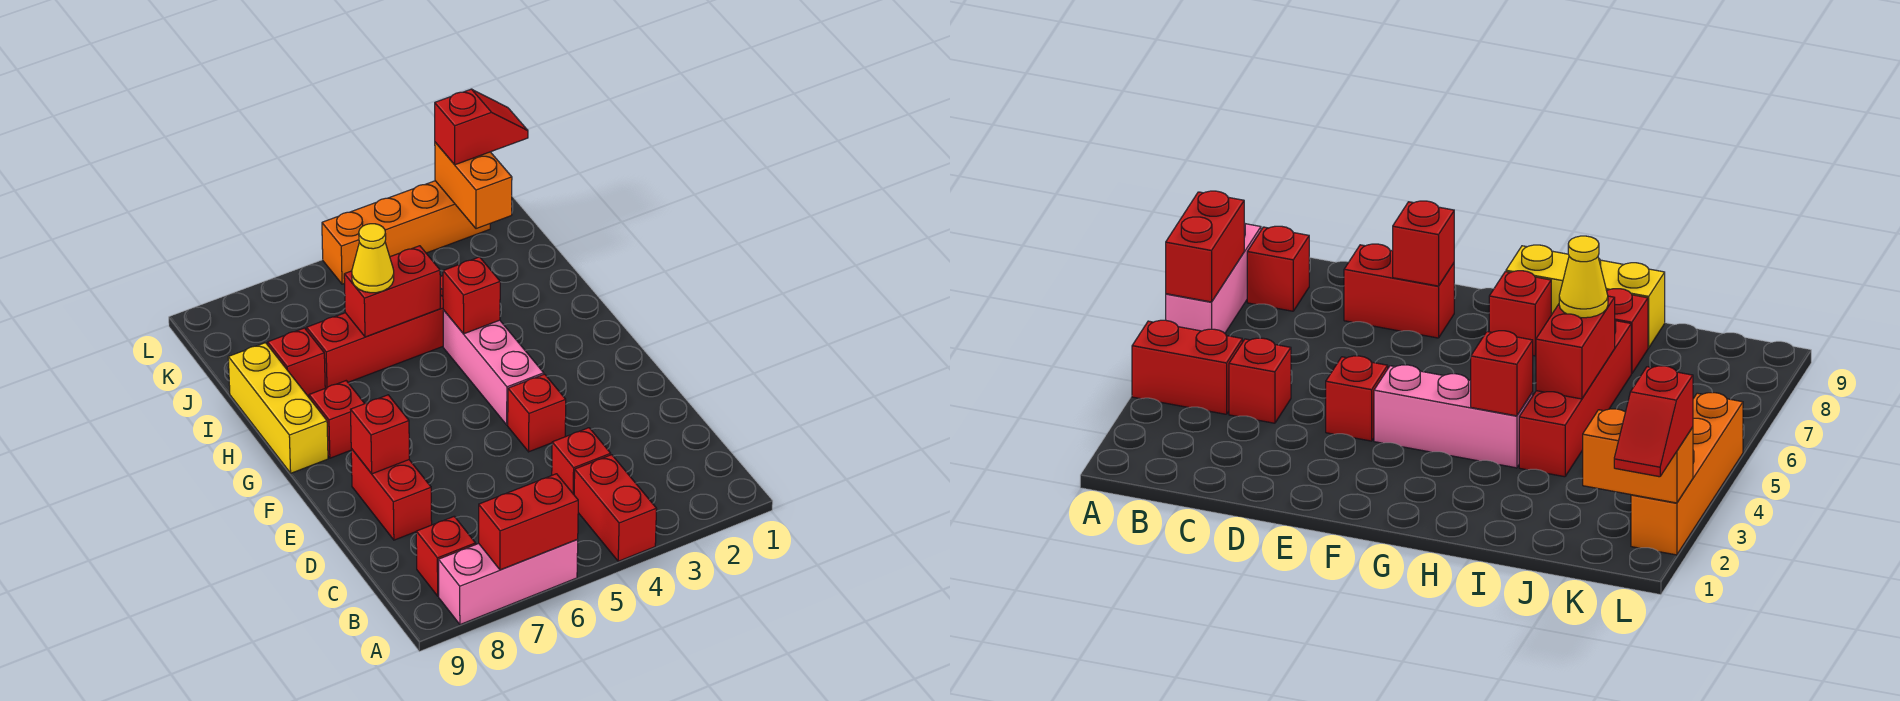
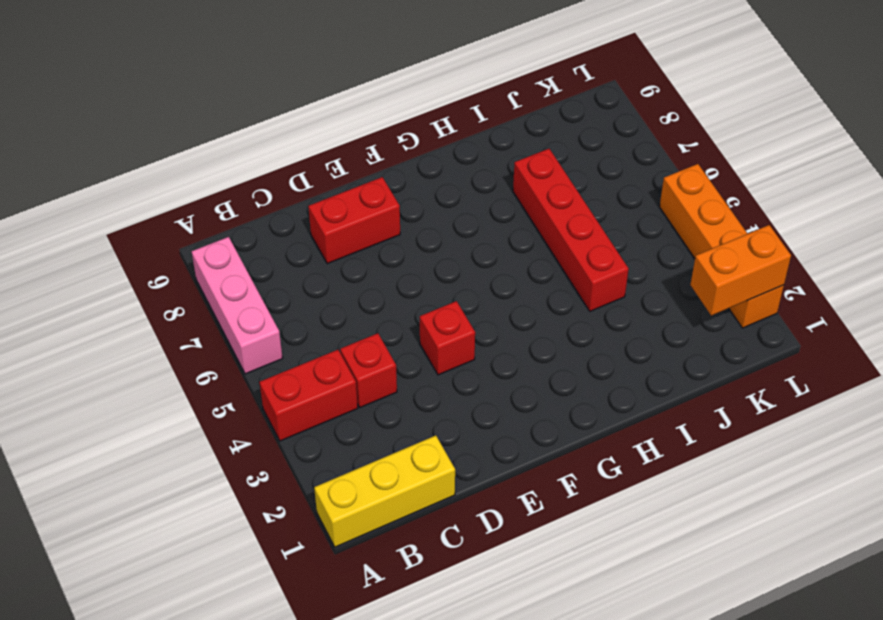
yellow brick A1:C1 level 1 -> yellow brick G9:I9 level 1
none -> red brick B8 level 1
none -> pink brick F4:H4 level 1
none -> red brick G8 level 1

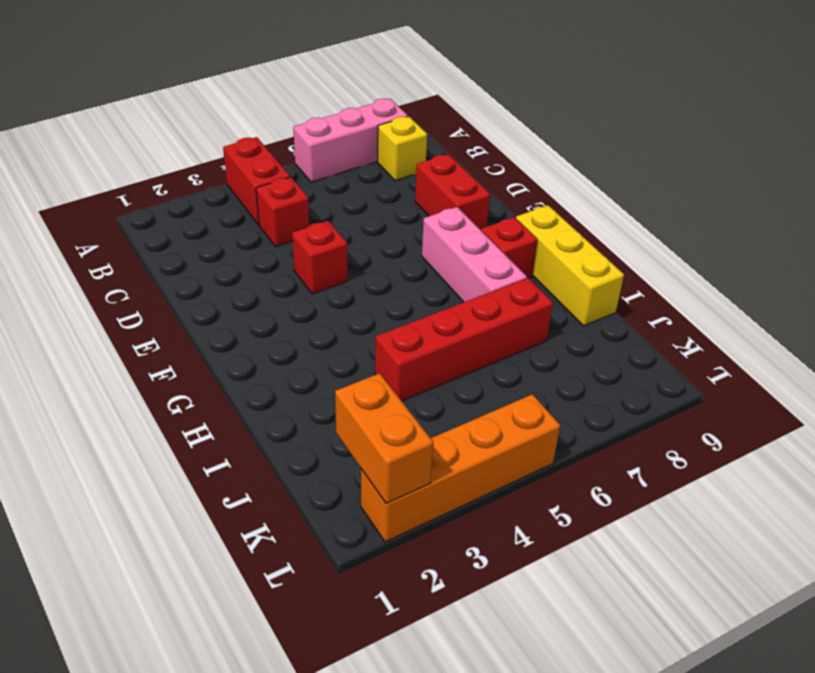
yellow brick B8 level 1 -> red brick B8 level 1
pink brick F7:H7 level 1 -> pink brick F4:H4 level 1
none -> red brick I8 level 1
none -> red brick A6:A7 level 2
none -> red brick E8 level 2

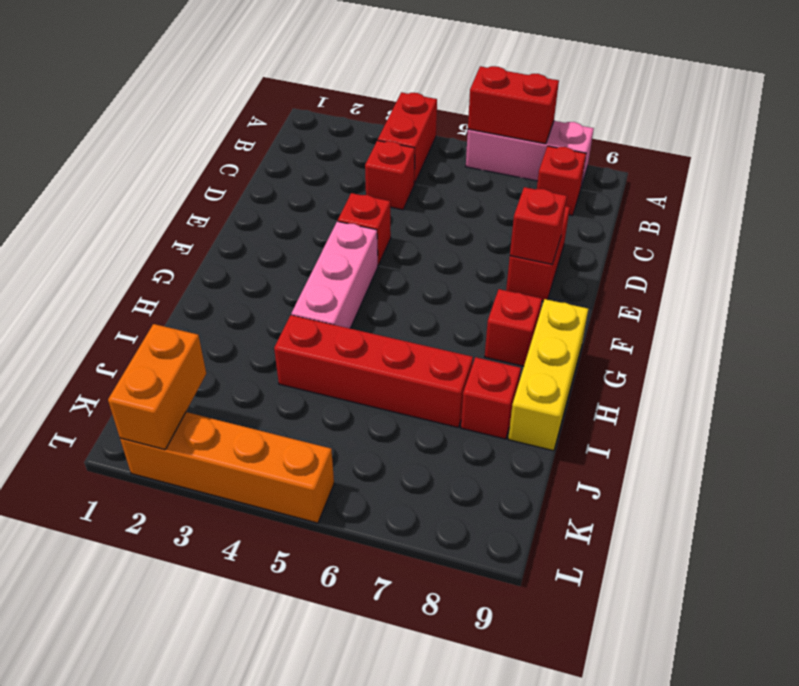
none -> red brick H4 level 2
none -> red brick I5:I6 level 2
none -> yellow cone I6 level 3

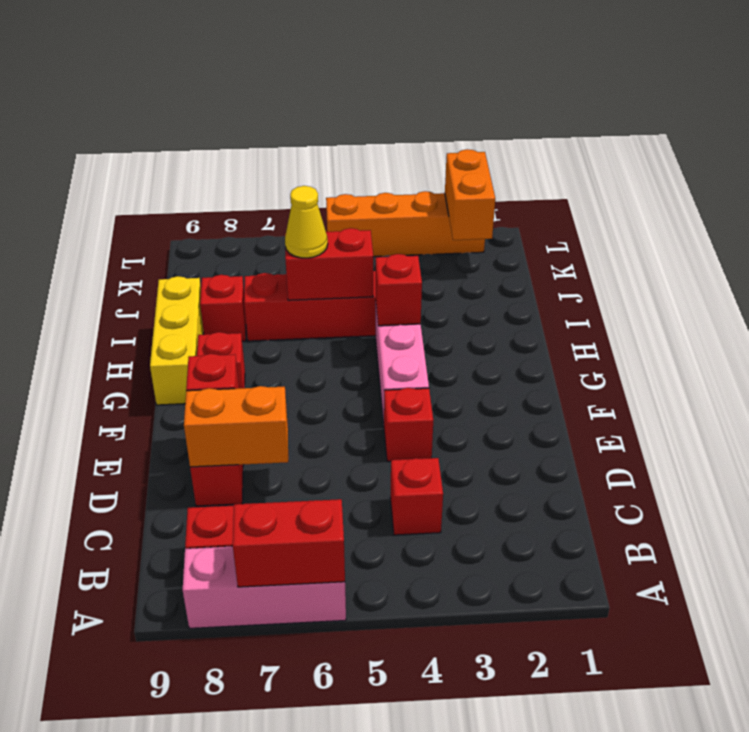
orange brick D7:D8 level 2 -> none
none -> red brick A4:B4 level 1
none -> red slope L1:L2 level 3 top 2

